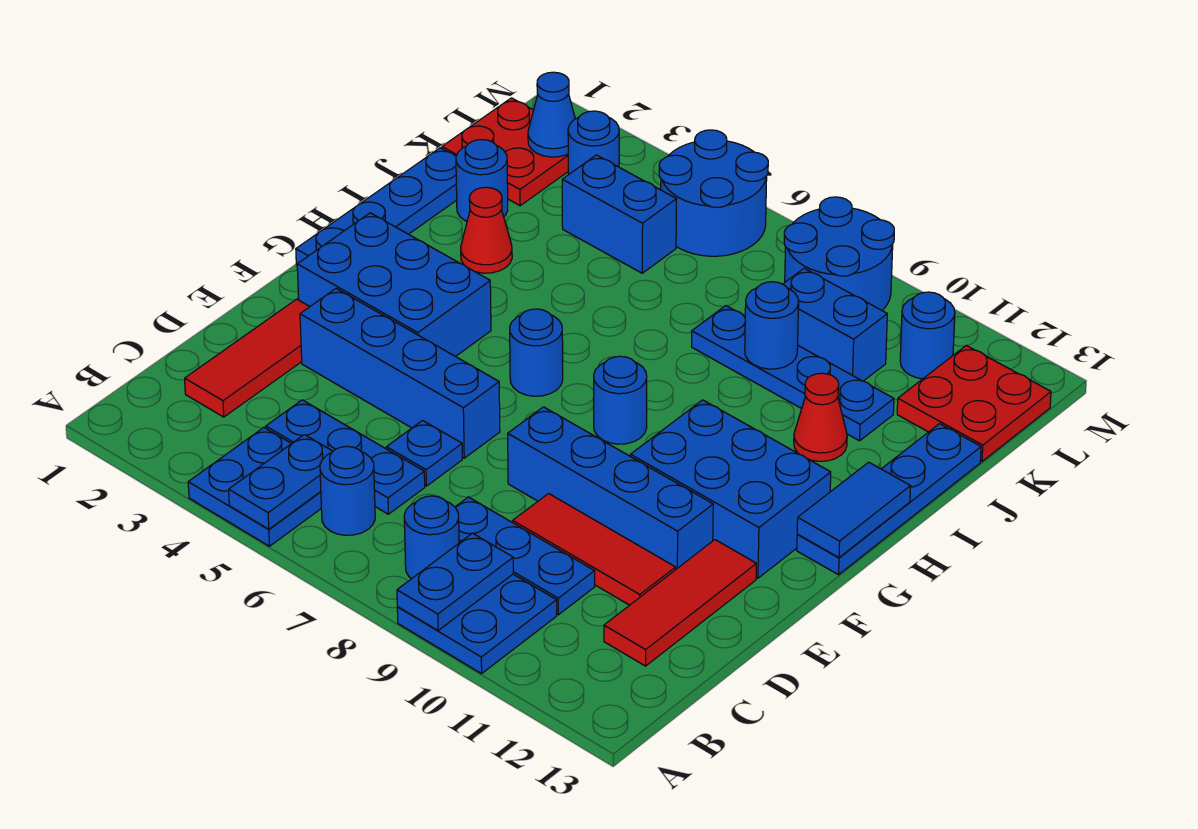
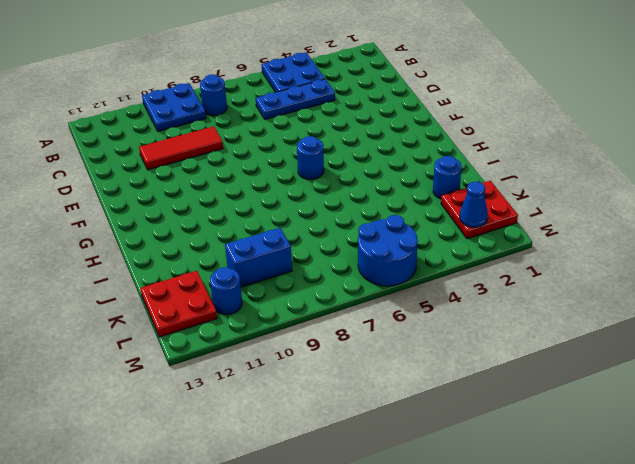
none -> blue round brick B6 level 1
none -> red tile C2:E2 level 1
none -> blue plate C8:C10 level 1
none -> red tile C12:E12 level 1

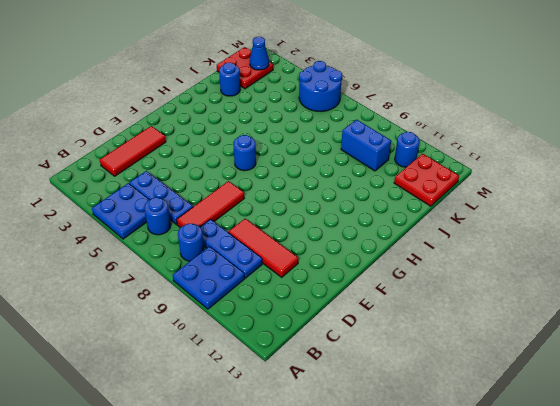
red tile C7:E7 level 1 -> red tile C12:E12 level 1
none -> blue plate D6 level 1
none -> blue brick E3:E6 level 1
none -> blue brick E8:E11 level 1
none -> blue brick F2:G4 level 1

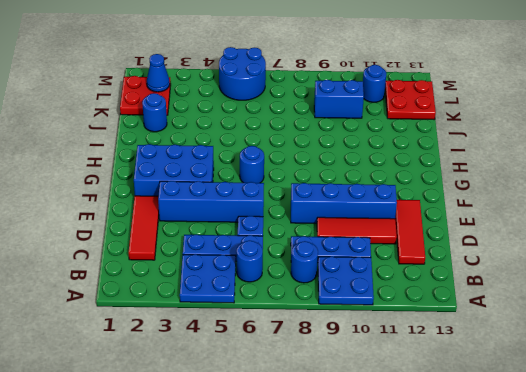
none -> blue brick F10:G12 level 1
none -> blue plate G1:J1 level 1
none -> blue round brick G8 level 1
none -> blue plate G13:J13 level 1

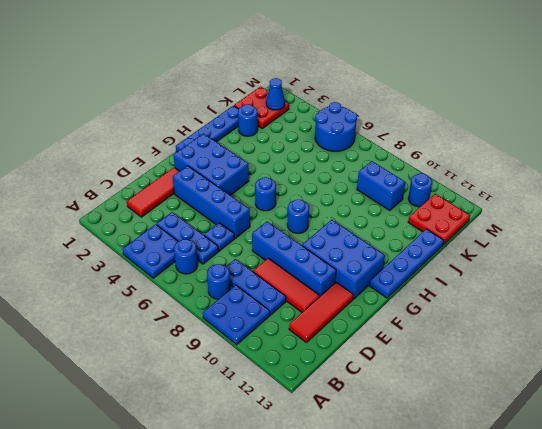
none -> red cone I3 level 1
none -> red cone I11 level 1
none -> blue plate J8:J11 level 1
none -> blue brick K4:K5 level 1

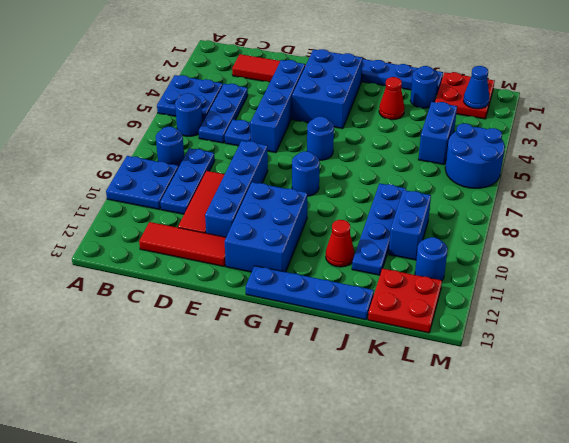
none -> blue round brick L3 level 1
none -> blue round brick L8:M9 level 1
none -> blue plate A5:B5 level 2
none -> blue plate A9:B9 level 2

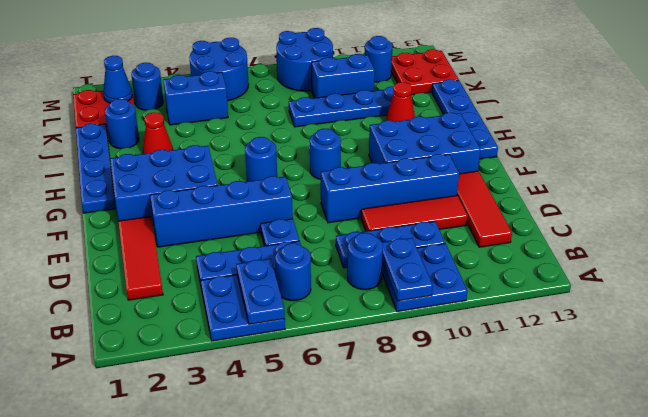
none -> blue tile G13:H13 level 2
none -> blue round brick J9 level 2

